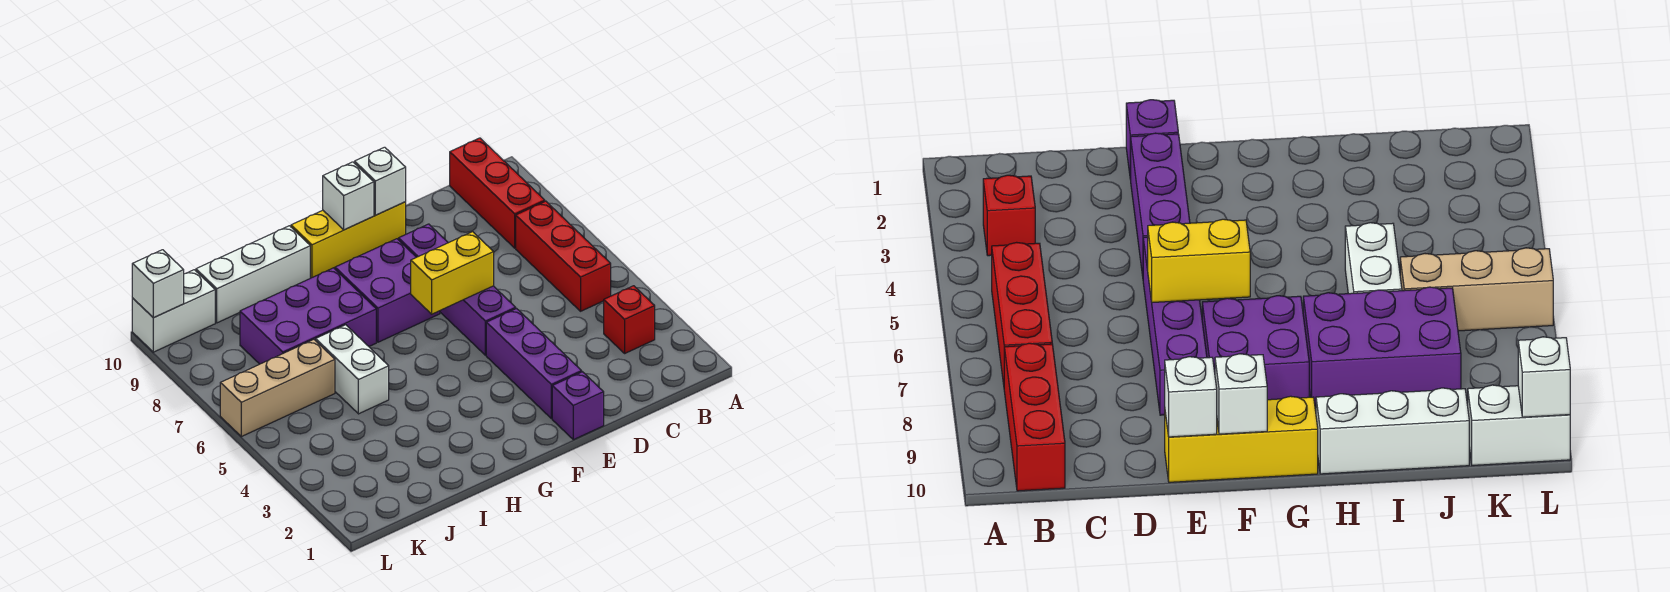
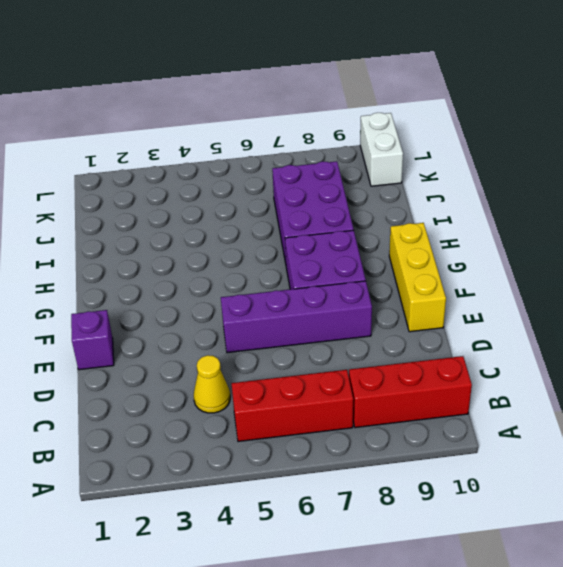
yellow cone C4 level 1 -> none
none -> red brick B3 level 1
none -> purple brick E2:E4 level 1
none -> white brick H10:J10 level 1

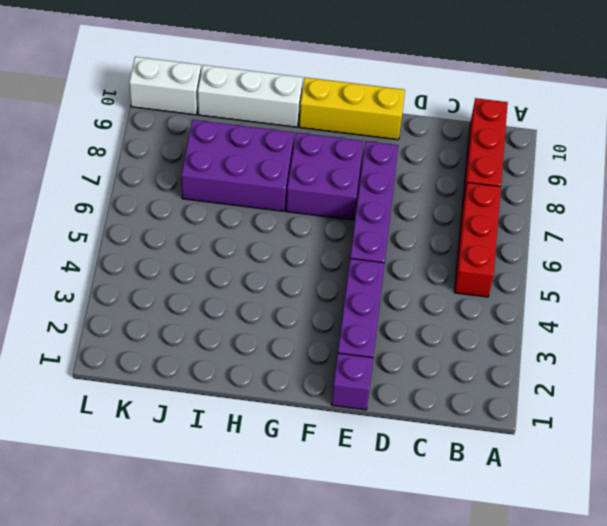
none -> red brick B3 level 1
none -> white brick I5:I6 level 1
none -> tan brick J6:L6 level 1

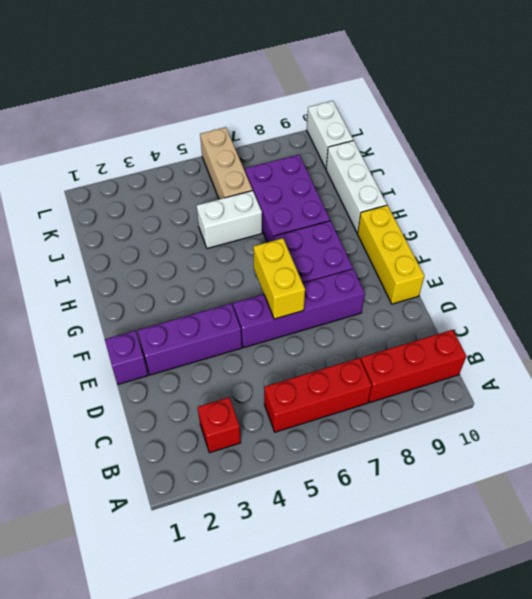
none -> white brick E10 level 2
none -> white brick F10 level 2
none -> white brick L10 level 2

